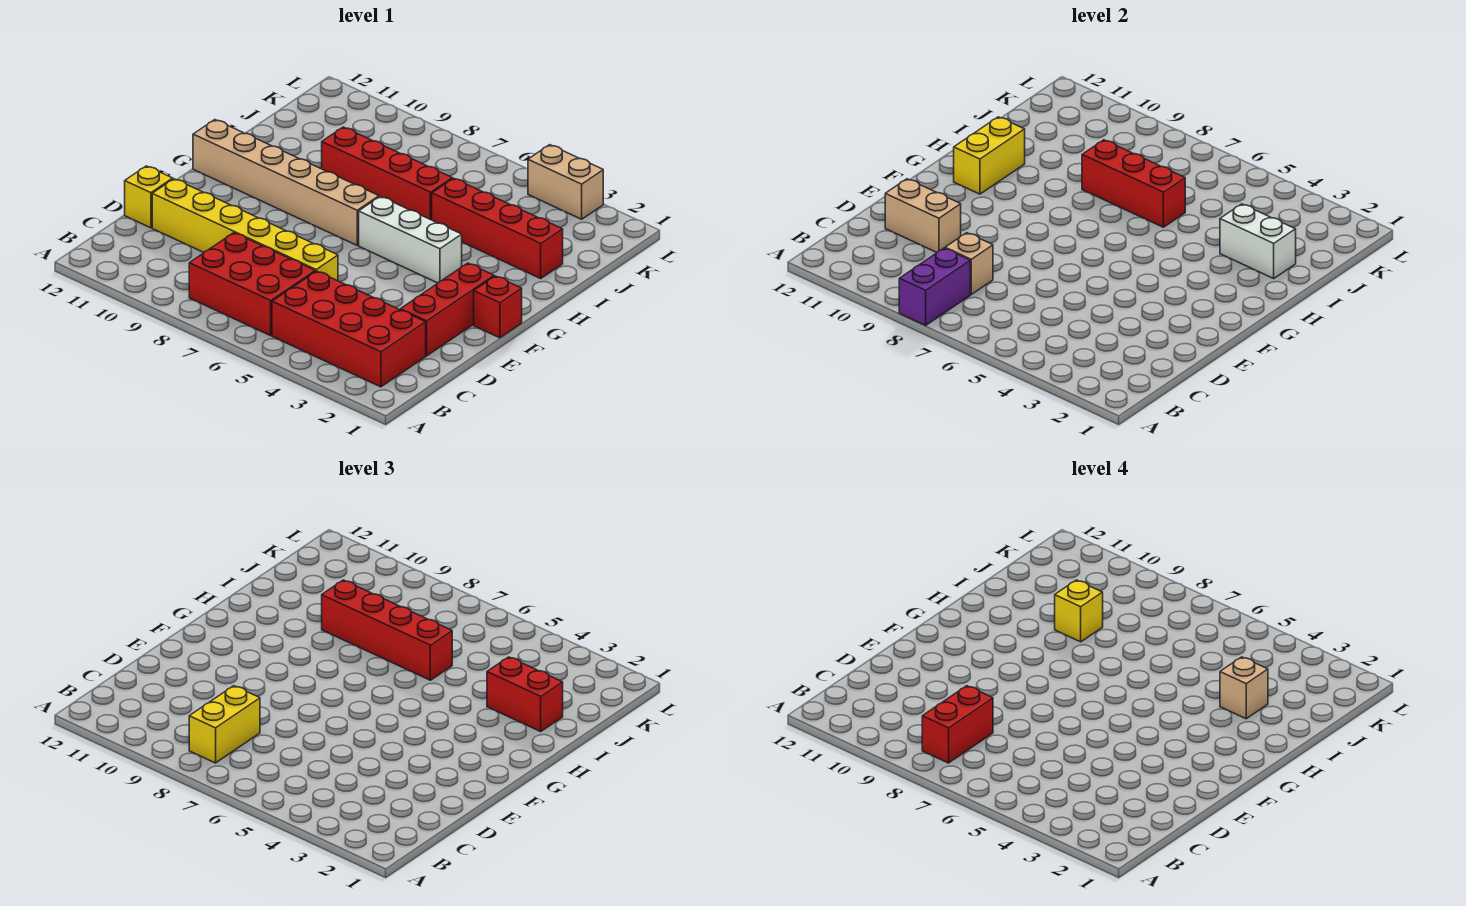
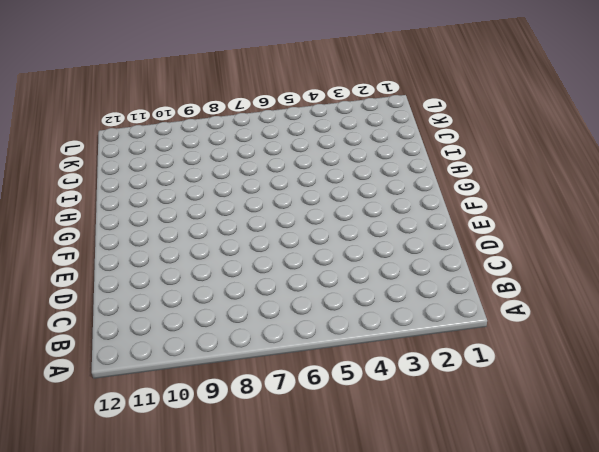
none -> red brick B2:C5 level 1
none -> red brick B6:C8 level 1
none -> red brick D2:F2 level 1

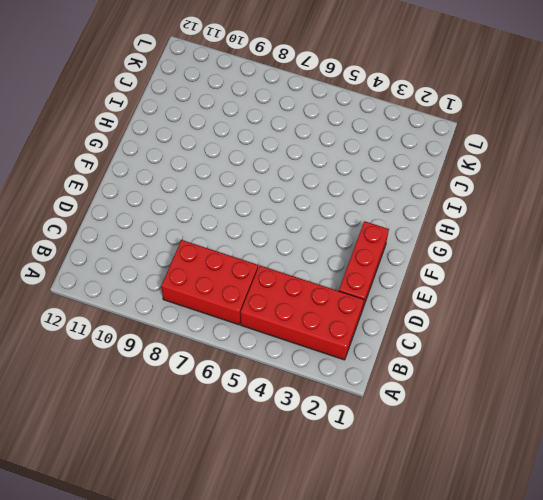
none -> yellow brick D6:D11 level 1
none -> yellow brick D12 level 1
none -> red brick F1 level 1

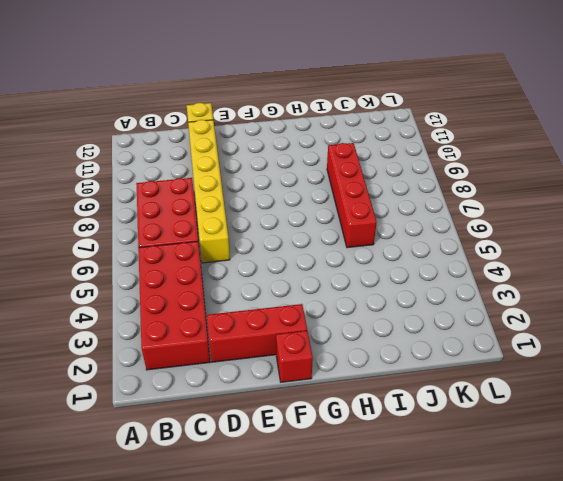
none -> white brick G4:G6 level 1
none -> tan brick G7:G12 level 1
none -> red brick I2:I5 level 1

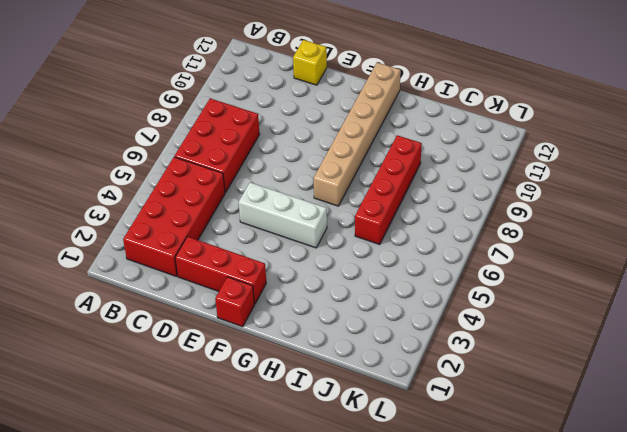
white brick E5:G5 level 1 -> white brick G4:G6 level 1
none -> yellow brick D6:D11 level 1
none -> red brick I2:I5 level 1
none -> tan brick L3:L4 level 1

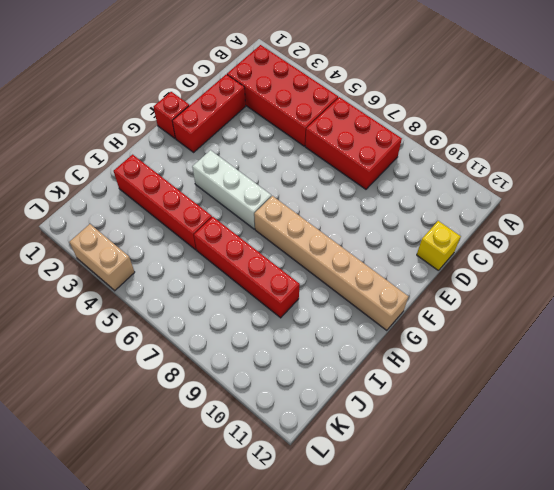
none -> yellow brick D6:D11 level 1
none -> purple brick A8:B8 level 2
none -> tan brick C8 level 2

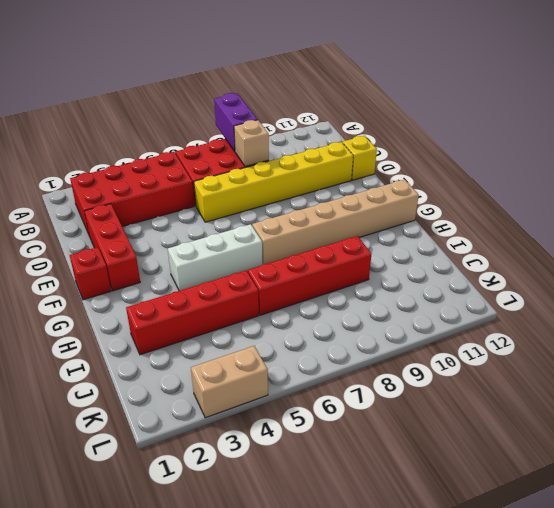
none -> tan brick D10:D11 level 2
none -> yellow brick G11:H11 level 2
none -> white brick I2:I3 level 2

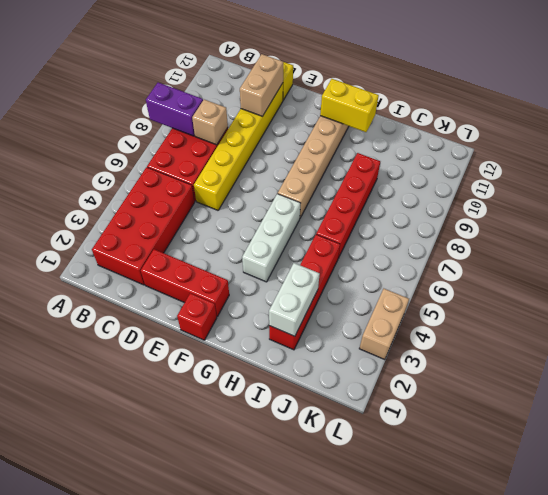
none -> red brick I6:I8 level 2
none -> yellow brick B8:C8 level 3
none -> red brick I2:I3 level 3

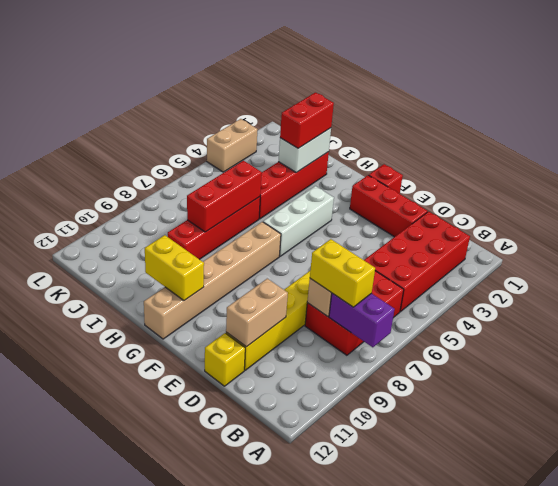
none -> red brick I6:I9 level 3
none -> red brick B8:C8 level 4
none -> tan brick I3 level 4

